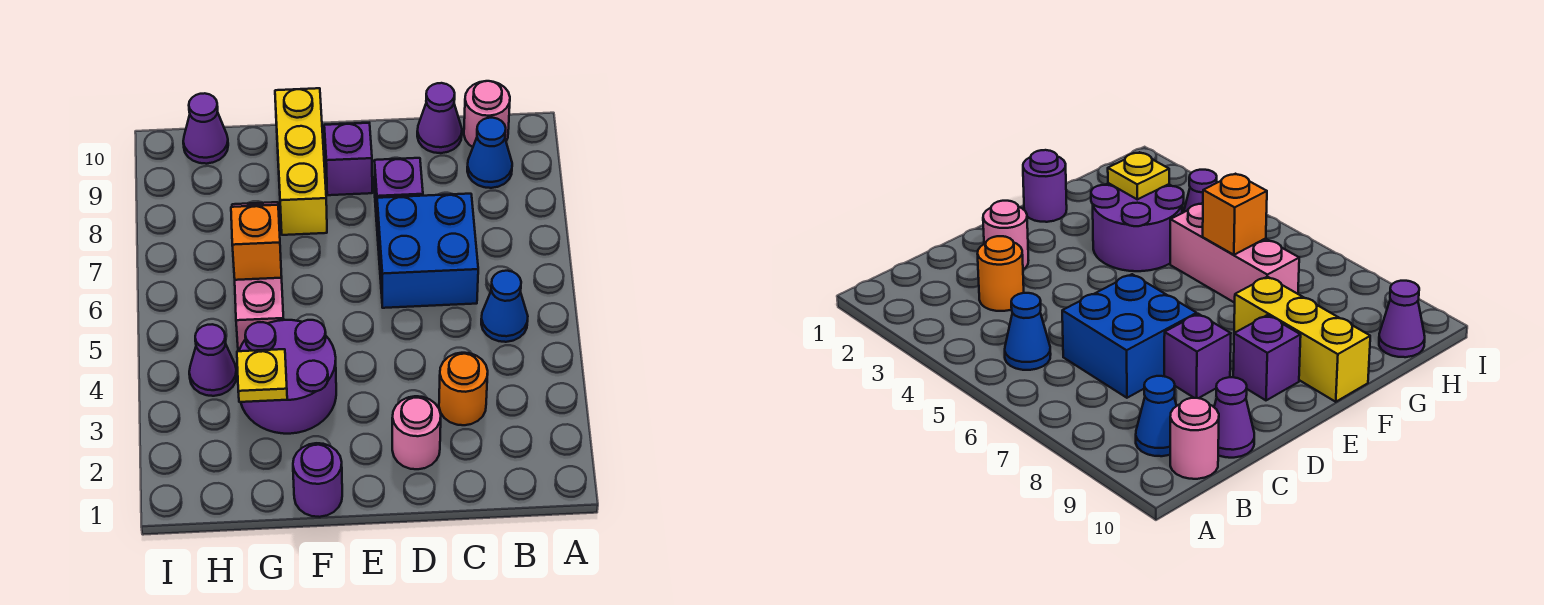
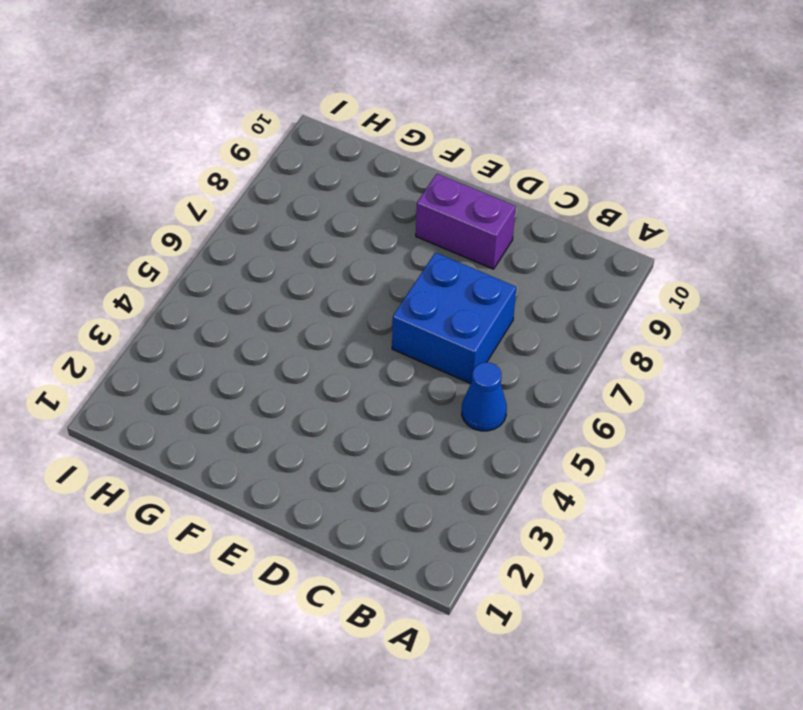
purple brick D9:E9 level 1 -> purple brick E9 level 1
none -> blue cone B9 level 1
none -> pink round brick B10 level 1
none -> orange round brick C3 level 1

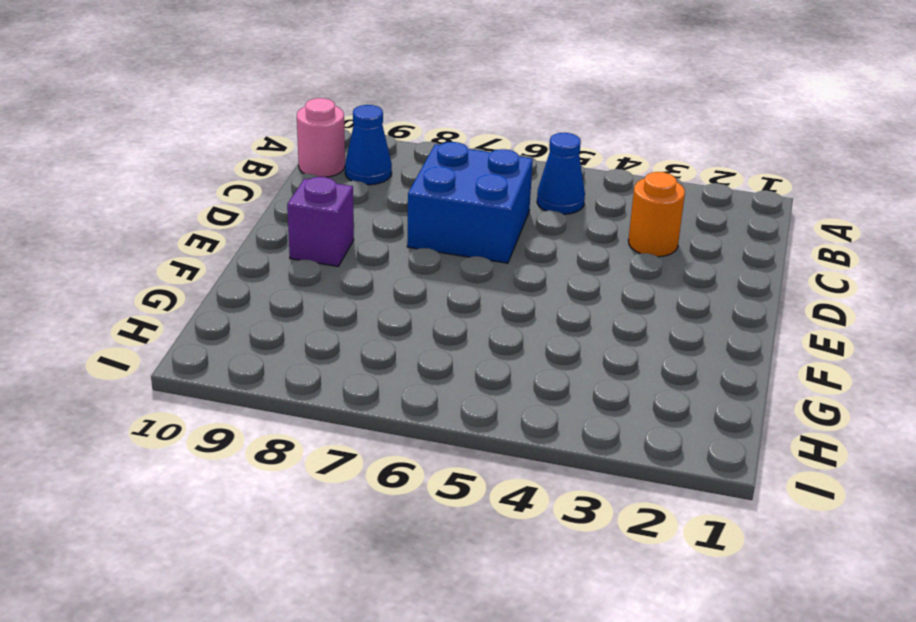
none -> purple cone C10 level 1
none -> pink round brick D2 level 1
none -> purple brick D8 level 1

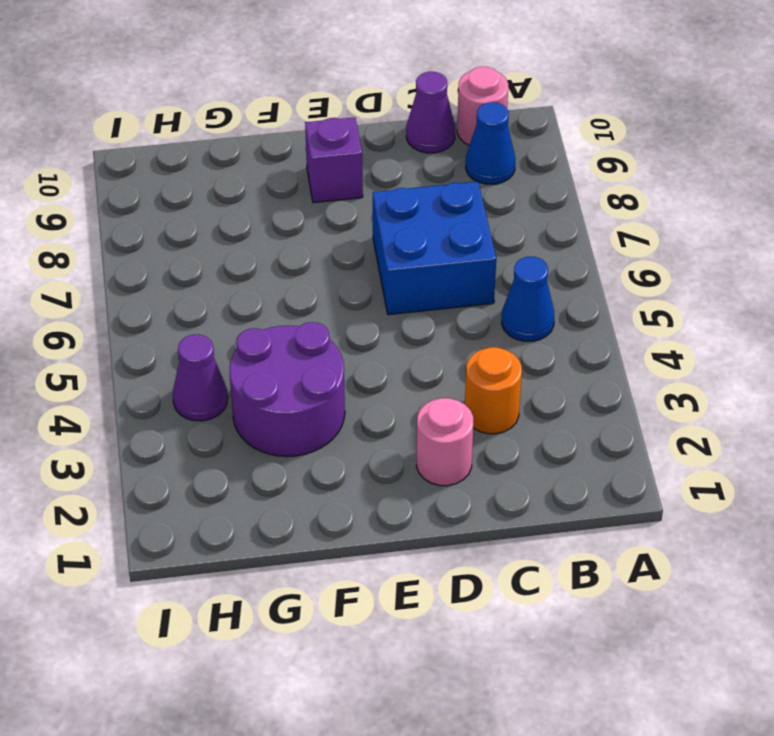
none -> purple brick D8 level 1
none -> purple round brick F1 level 1
none -> yellow brick F8:F10 level 1

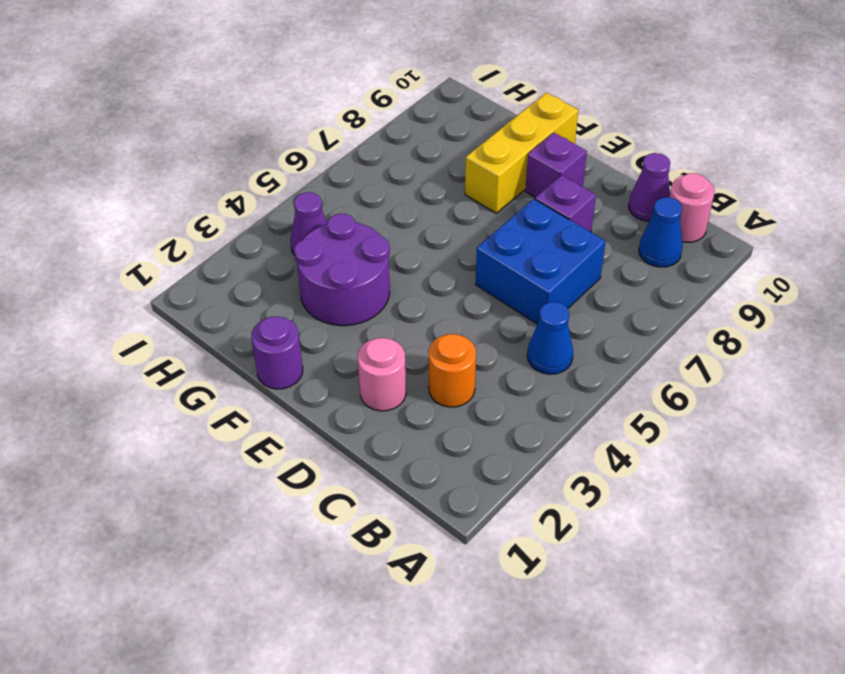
none -> pink brick G5:G7 level 1
none -> purple cone H10 level 1
none -> yellow plate G3 level 2

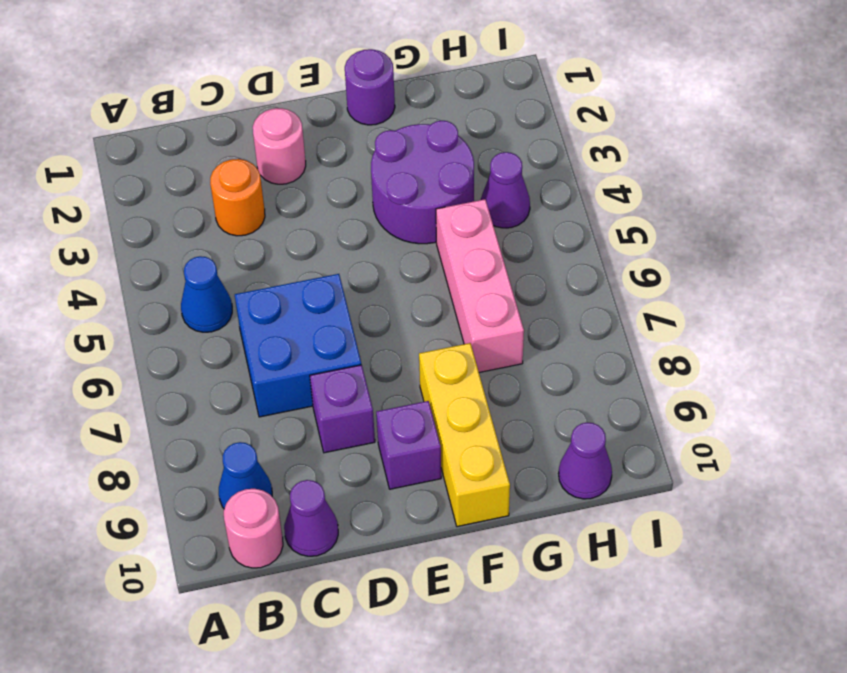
none -> yellow plate G3 level 2
none -> orange brick G6 level 2

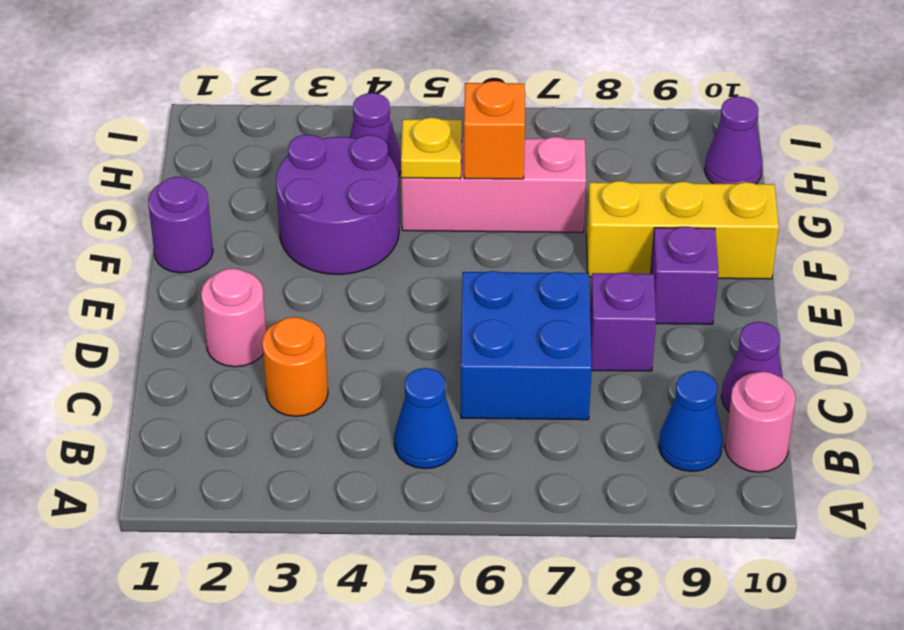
yellow plate G5 level 2 -> yellow plate G3 level 2

